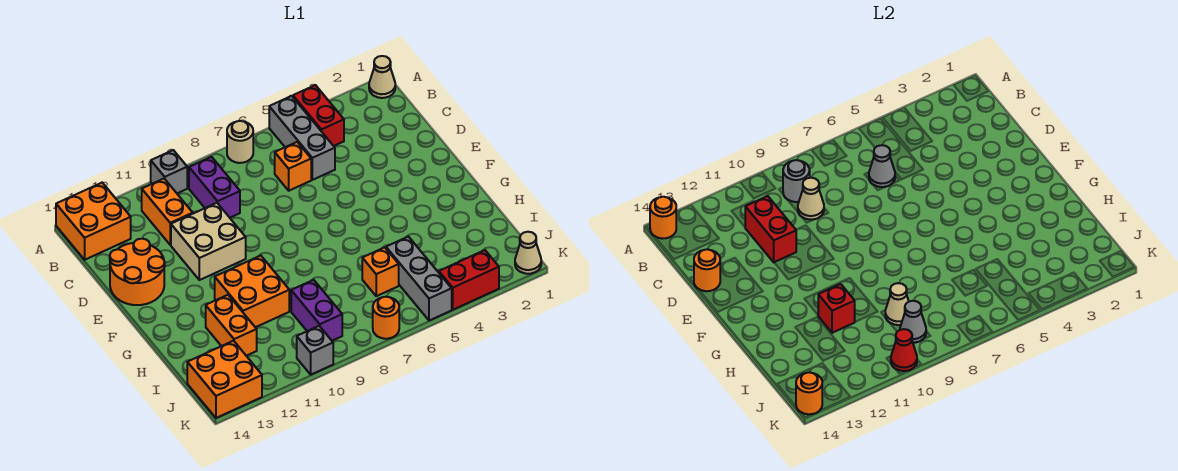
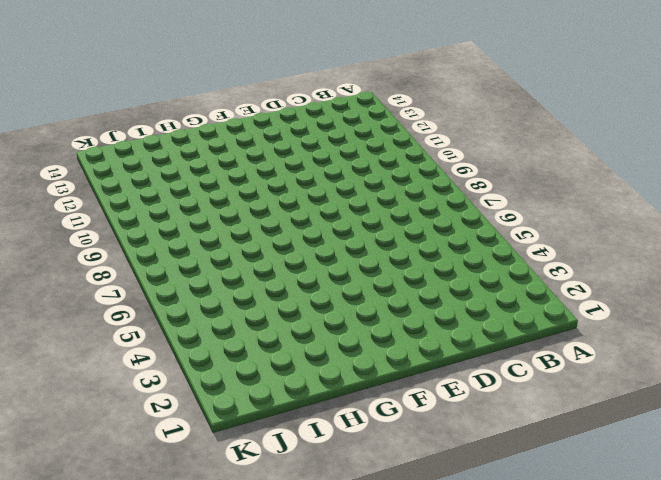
none -> tan cone A1 level 1
none -> red brick A4:B4 level 1
none -> grey brick A5:C5 level 1
none -> tan round brick A7 level 1

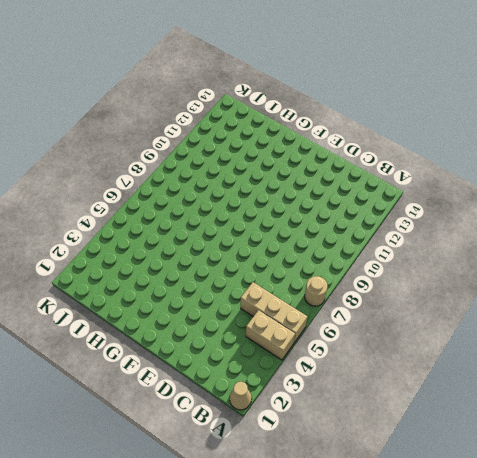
tan brick A4:B4 level 1 -> red brick A4:B4 level 1
tan brick A5:C5 level 1 -> grey brick A5:C5 level 1
none -> grey brick A10 level 1
none -> orange brick A13:B14 level 1
none -> purple brick B9:C9 level 1
none -> orange brick B11:C11 level 1

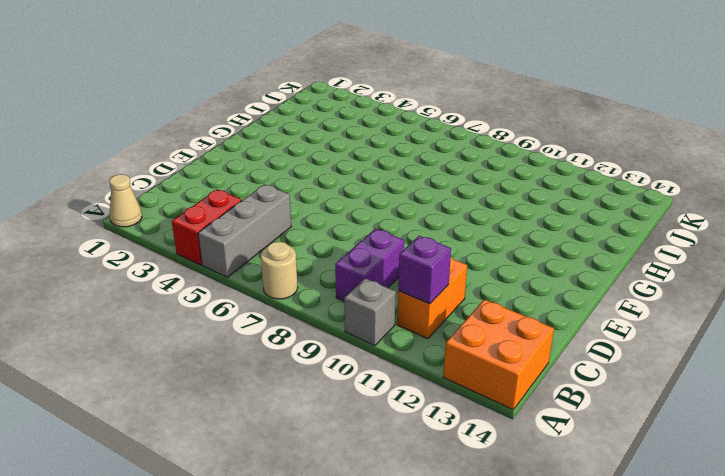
purple brick B11 level 2 -> none
none -> orange brick C6 level 1
none -> tan brick D10:E11 level 1
none -> orange round brick D13:E14 level 1
none -> orange brick G10:H11 level 1

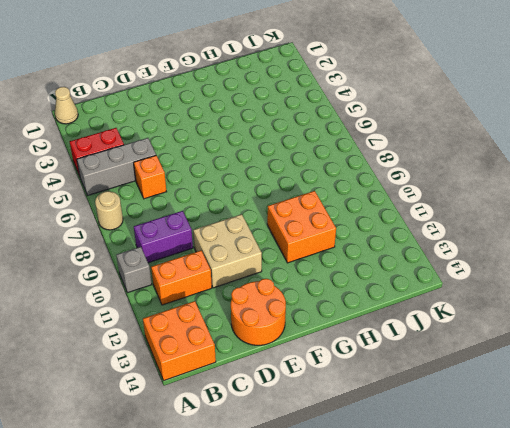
none -> orange brick H12:I12 level 1
none -> grey brick I5:K5 level 1
none -> orange brick I6 level 1
none -> purple brick I9:J9 level 1

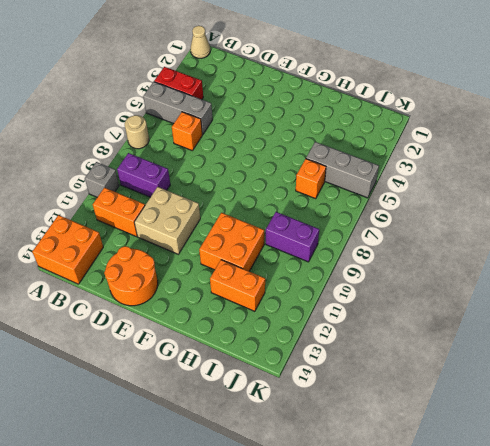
none -> orange brick J13:K14 level 1
none -> tan cone K1 level 1
none -> red brick K3:K4 level 1
none -> orange round brick K7 level 1

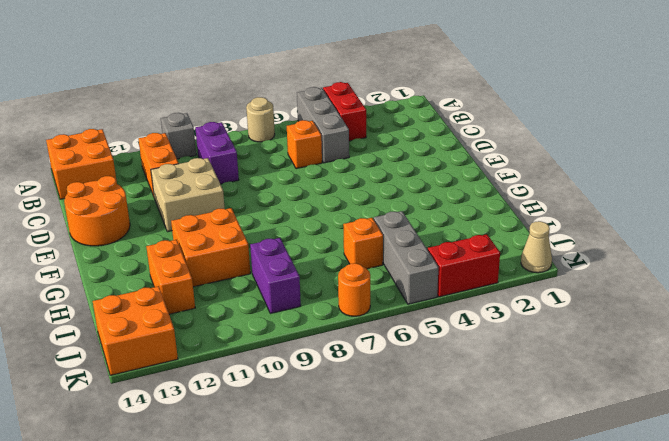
none -> tan cone A1 level 1
none -> grey brick K10 level 1
none -> orange round brick A14 level 2
none -> grey round brick B9 level 2

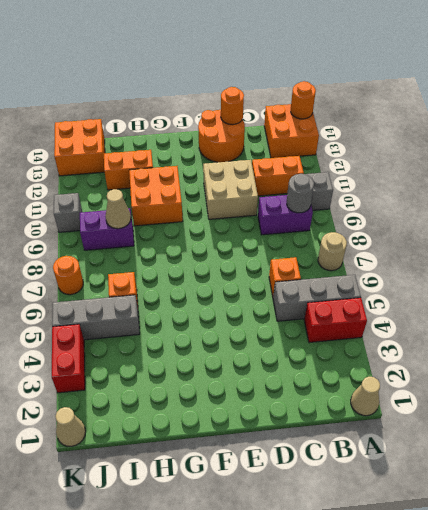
none -> grey cone C6 level 2
none -> tan cone C9 level 2
none -> red brick C11:D11 level 2
none -> red brick H11 level 2

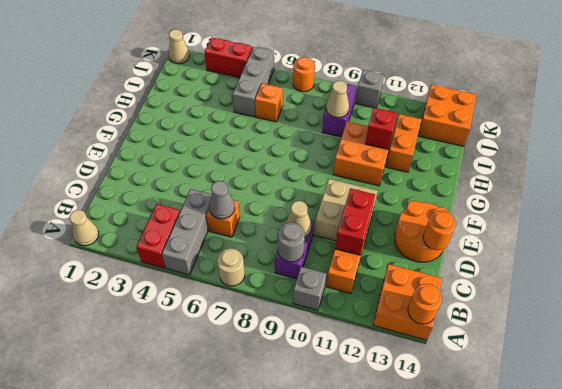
none -> grey cone J9 level 2
none -> red cone K10 level 2
none -> orange round brick K14 level 2

